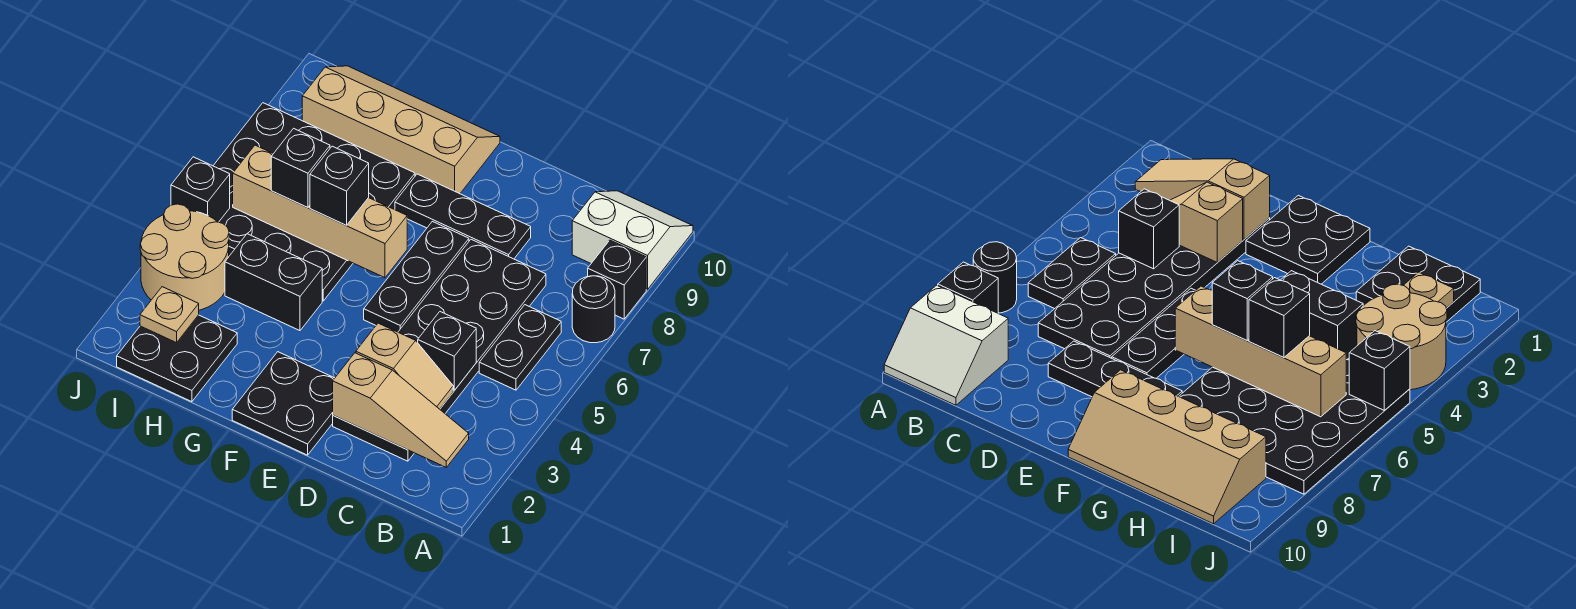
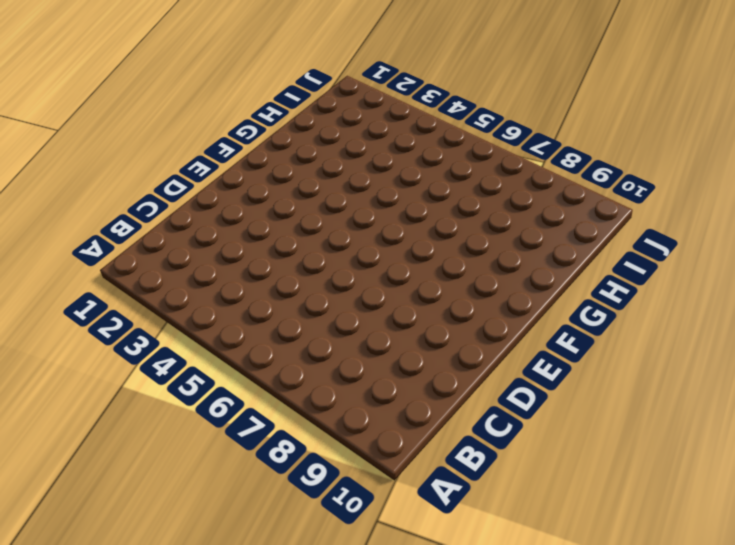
none -> black round brick A7 level 1
none -> black brick A8 level 1
none -> white slope A9:B10 level 1 top 9

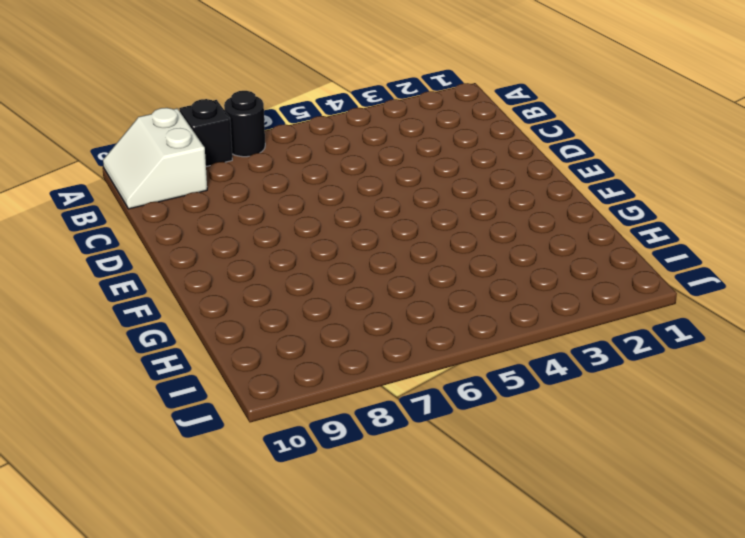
none -> black plate B5:B6 level 1
none -> black plate C2:D7 level 1
none -> black plate D8:F8 level 1

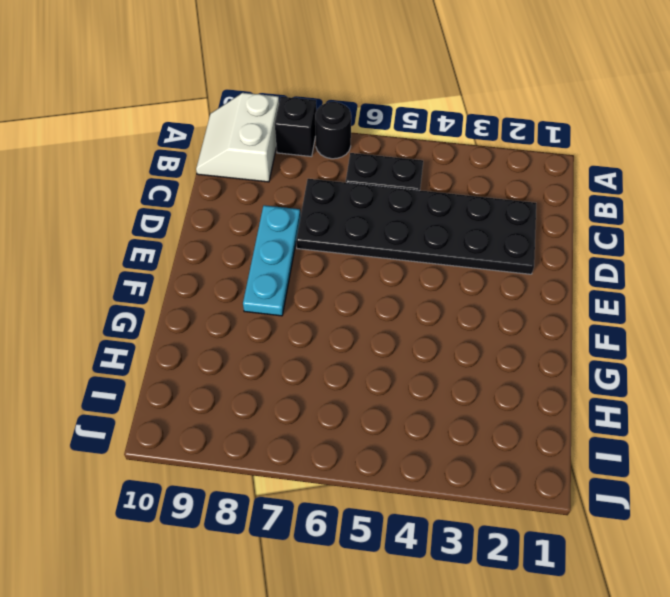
cyan plate D8:F8 level 1 -> black plate D8:F8 level 1
none -> black plate E1:F2 level 1
none -> black plate E5:E7 level 1
none -> tan slope F9:I10 level 1 top 9

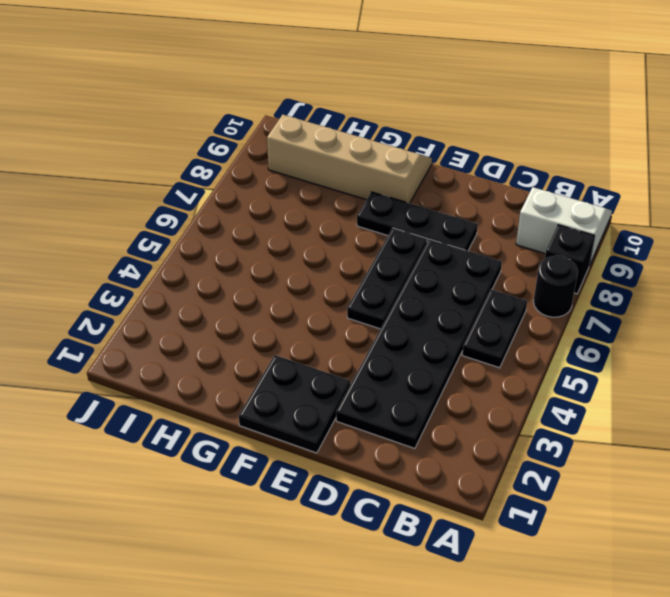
none -> black brick G4:H4 level 1
none -> black plate G5:J8 level 1
none -> black plate H1:I2 level 1

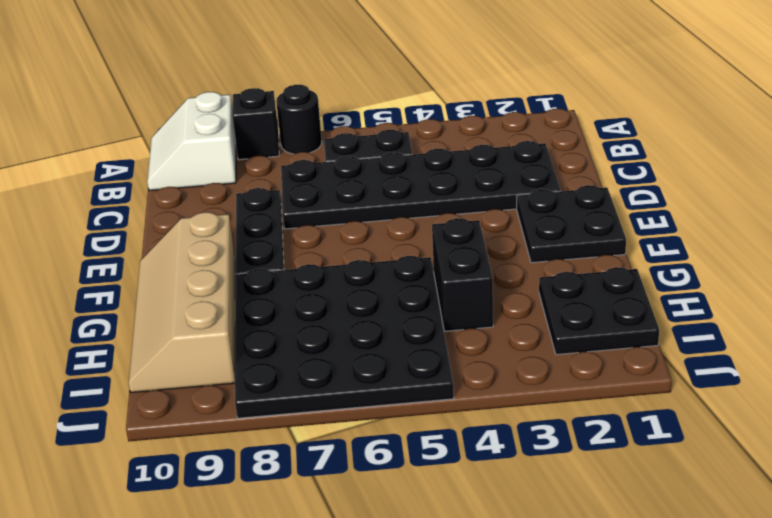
none -> black plate E5:E7 level 1
none -> tan round brick I3:J4 level 1
none -> tan slope B2:D2 level 2 top D

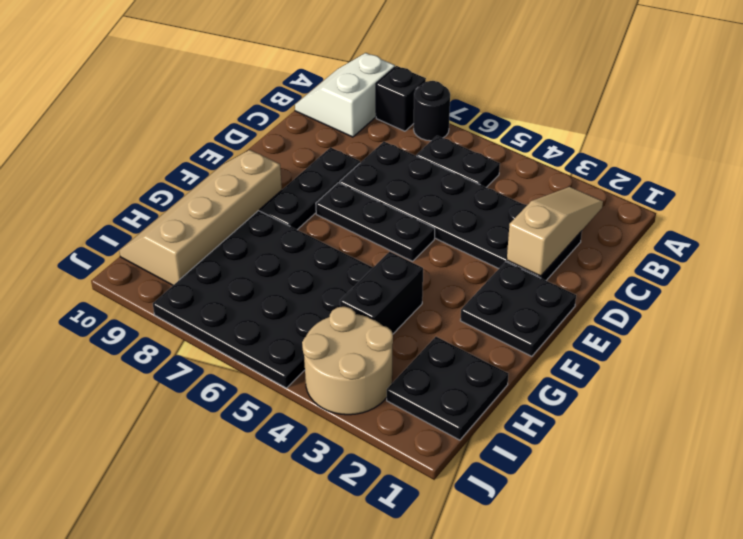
none -> tan slope C3:D3 level 2 top D
none -> black brick C4 level 2
none -> tan brick F6:I6 level 2

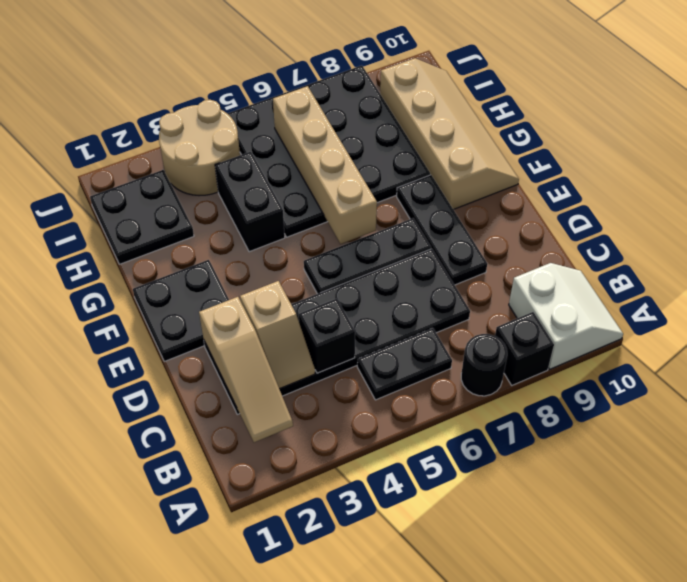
none -> tan plate I2 level 2
none -> black brick J5 level 2
none -> black brick G6 level 3

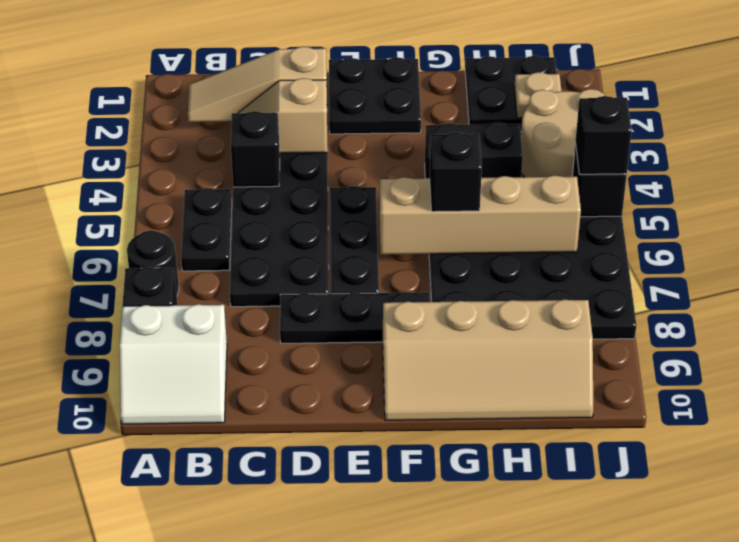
black brick J5 level 3 -> black brick H6 level 3

